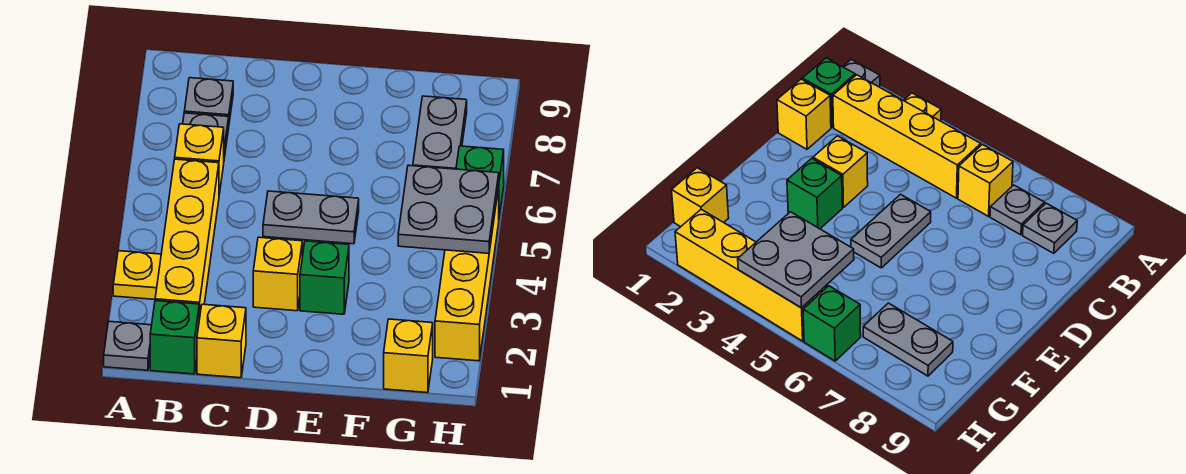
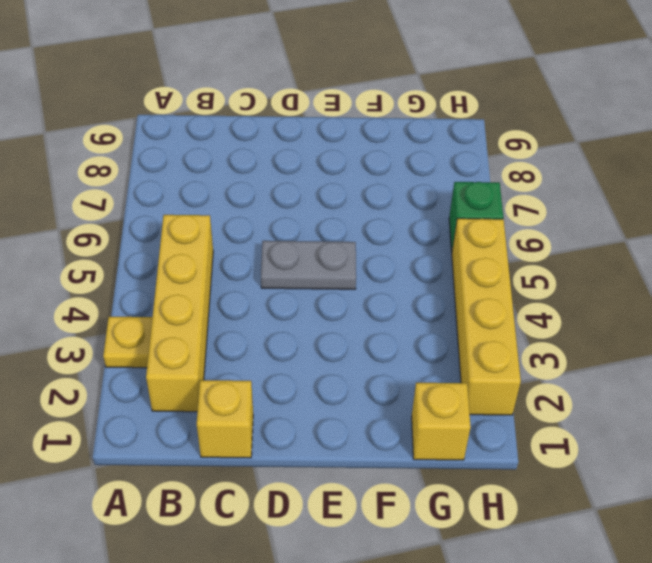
none -> grey plate A1 level 1
none -> green brick B1 level 1
none -> yellow brick B6 level 1

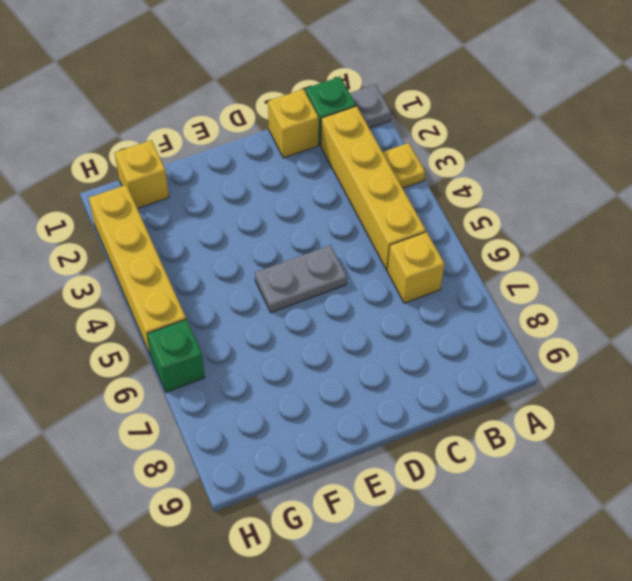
none -> grey plate B7 level 1
none -> grey plate B8 level 1
none -> yellow brick D3 level 1

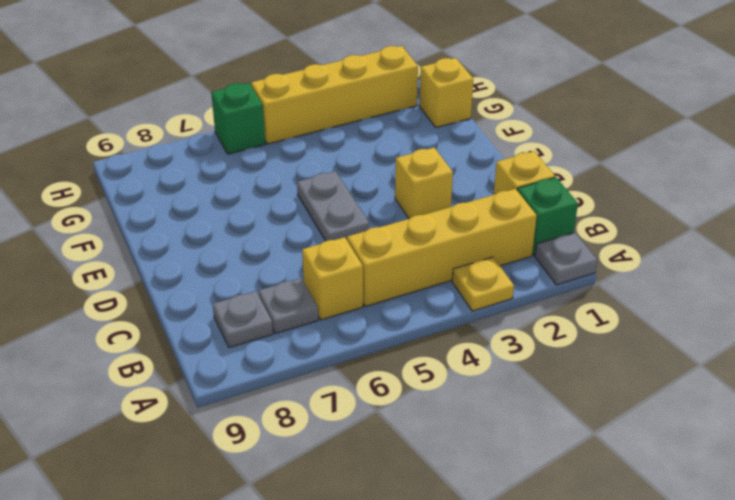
none -> green brick E3 level 1
none -> grey plate G7:G8 level 1
none -> grey plate G4:H5 level 2

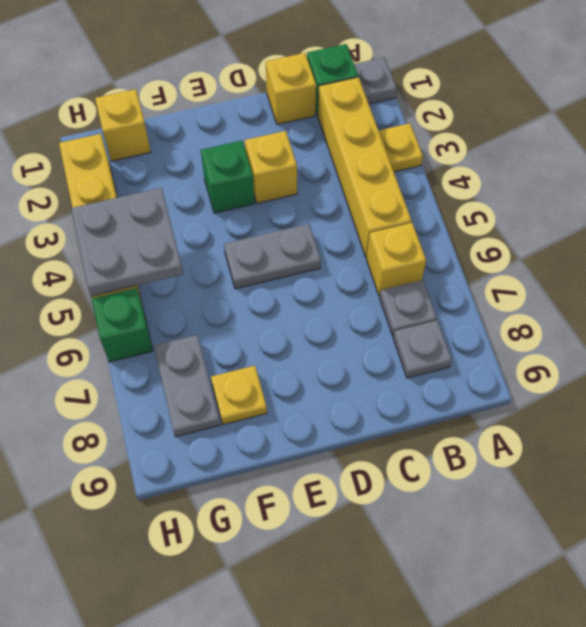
yellow plate F8 level 1 -> none

